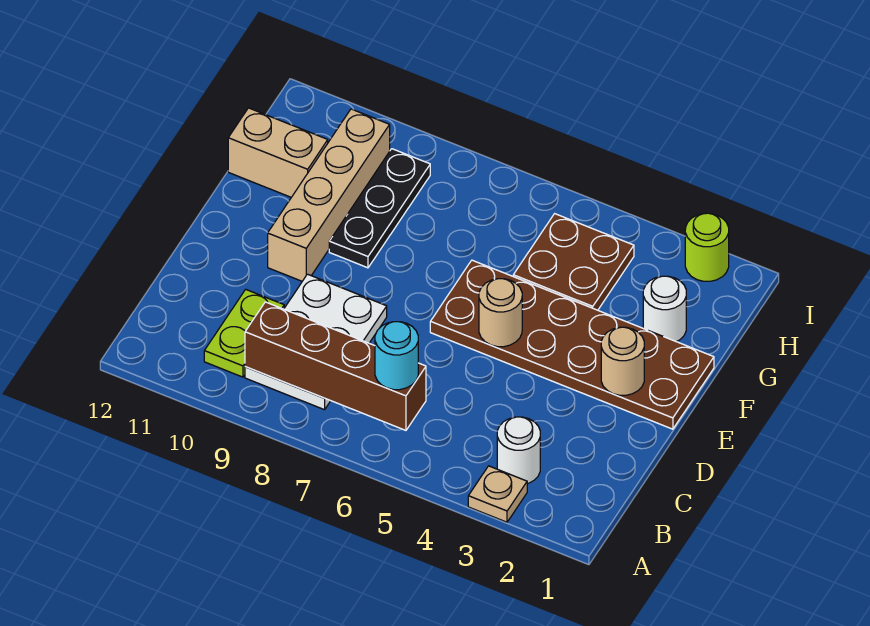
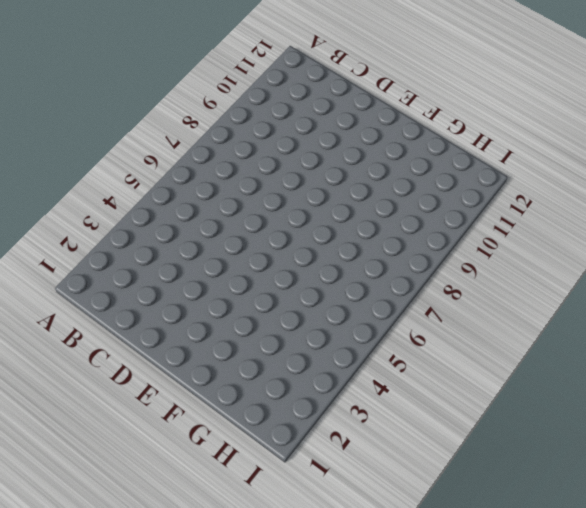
none -> tan plate A3 level 1
none -> white round brick B3 level 1
none -> white plate B8:D9 level 1

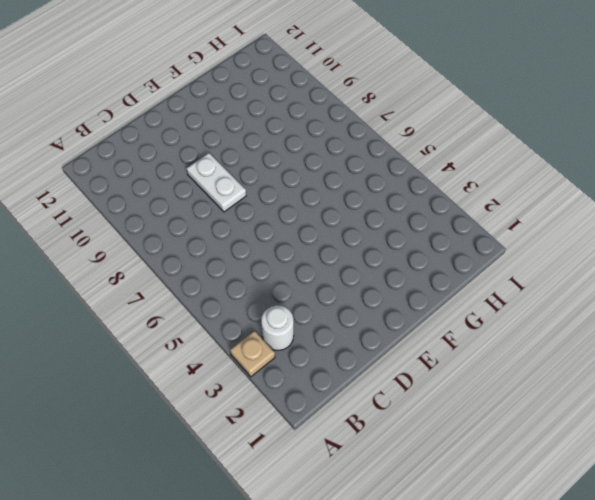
white plate D8:D9 level 1 -> white plate B8:D9 level 1
none -> lime plate B10:C10 level 1
none -> brown plate E1:F6 level 1
none -> tan brick E10:H10 level 1

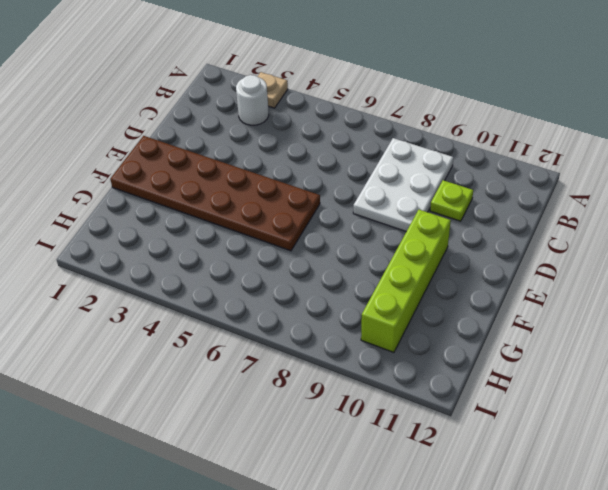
lime plate C10 level 1 -> lime plate B10:C10 level 1
lime brick E10:H10 level 1 -> tan brick E10:H10 level 1
none -> black plate F9:H9 level 1
none -> white round brick G2 level 1
none -> brown plate G4:H5 level 1

